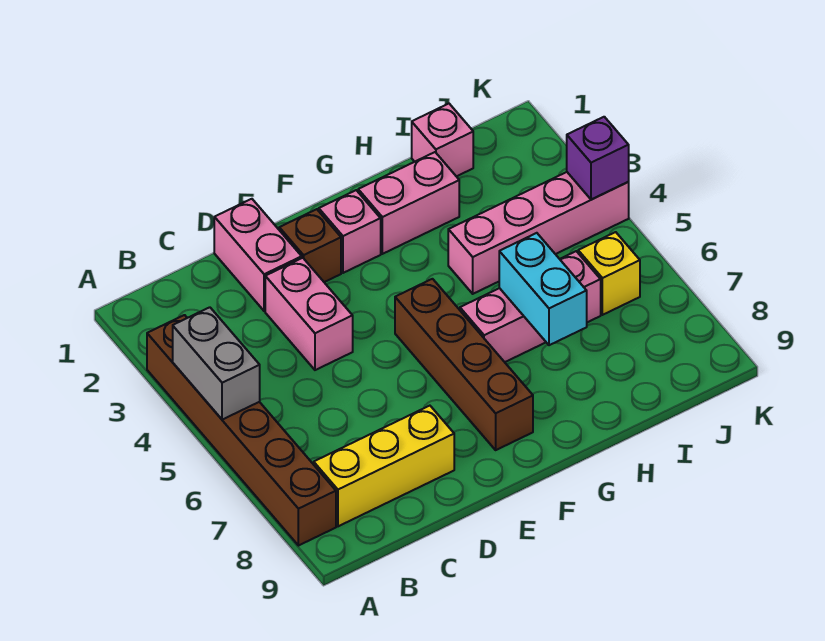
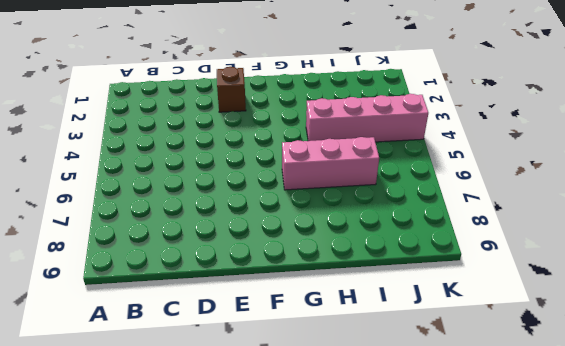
none -> brown brick A3:A8 level 1
none -> yellow brick B8:D8 level 1
none -> pink brick D1:D2 level 1

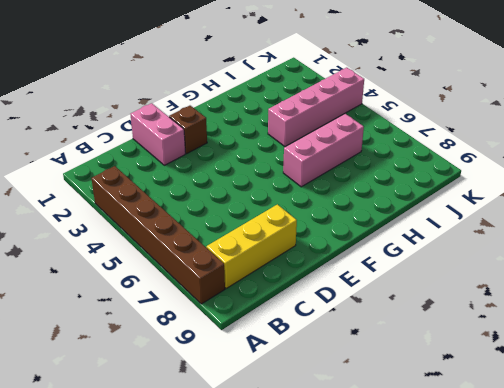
none -> pink brick D3:D4 level 1
none -> pink brick F2 level 1
none -> brown brick F5:F8 level 1

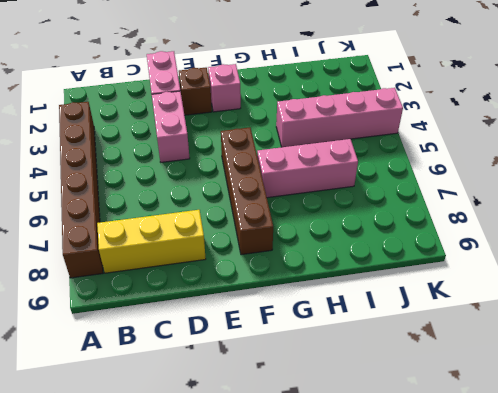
none -> pink brick G2:H2 level 1
none -> pink brick I1 level 1
none -> yellow brick J6 level 1

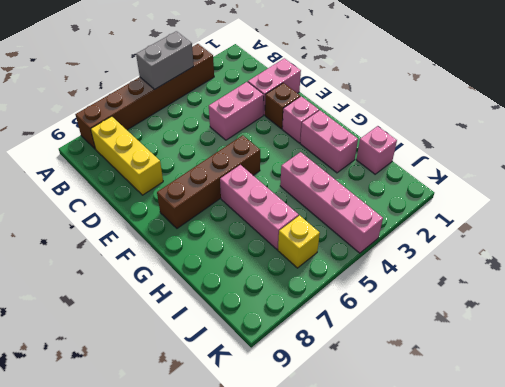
none -> cyan brick H6:H7 level 2
none -> purple brick K4 level 2

